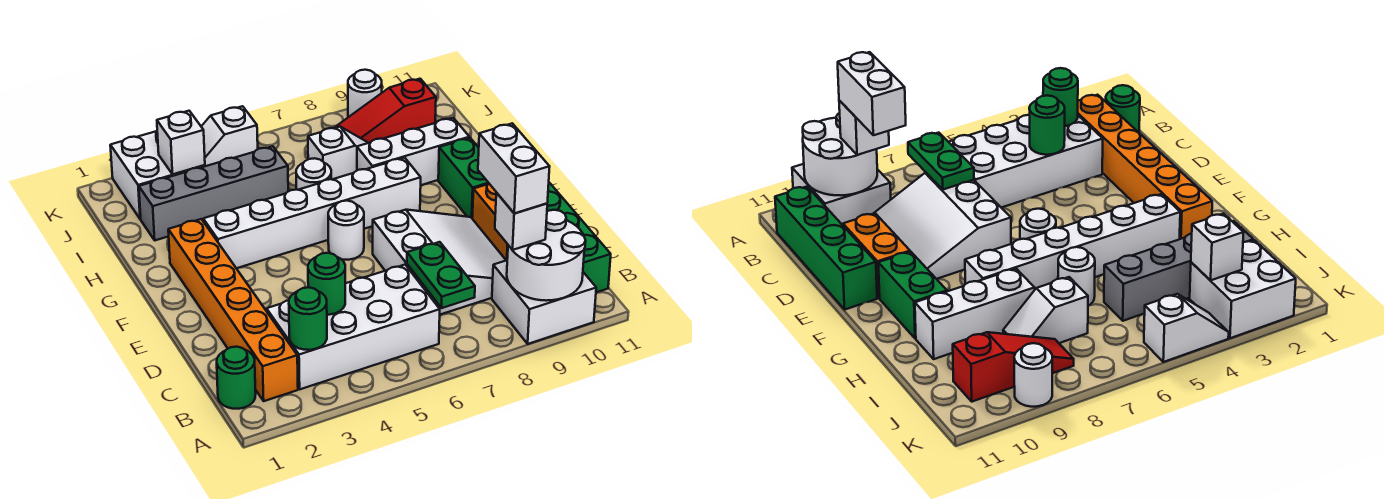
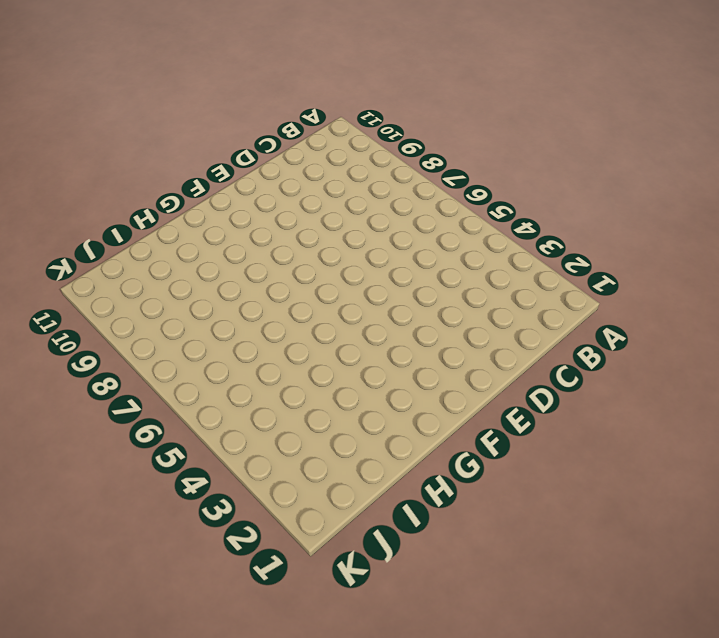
none -> white brick A9:B10 level 1
none -> green round brick B1 level 1
none -> orange brick B2:G2 level 1

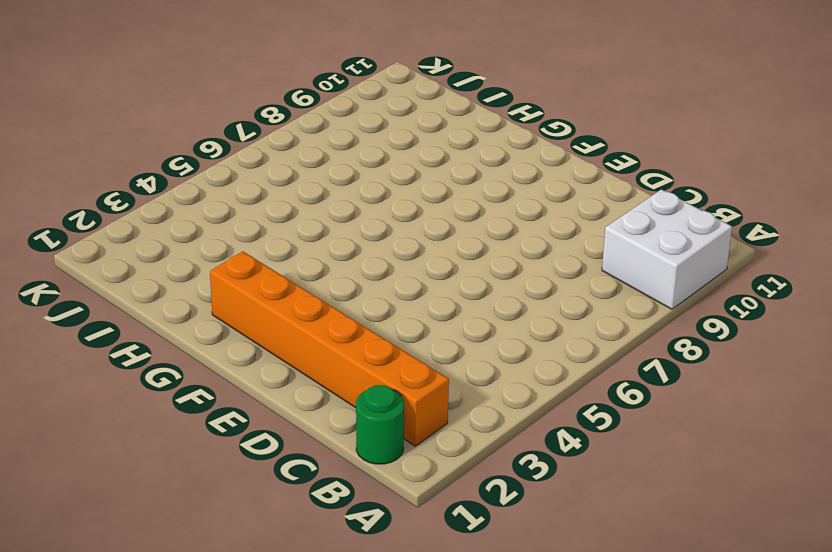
none -> white brick B3:C6 level 1
none -> green brick B11:E11 level 1
none -> white slope C7:E9 level 1 top 7

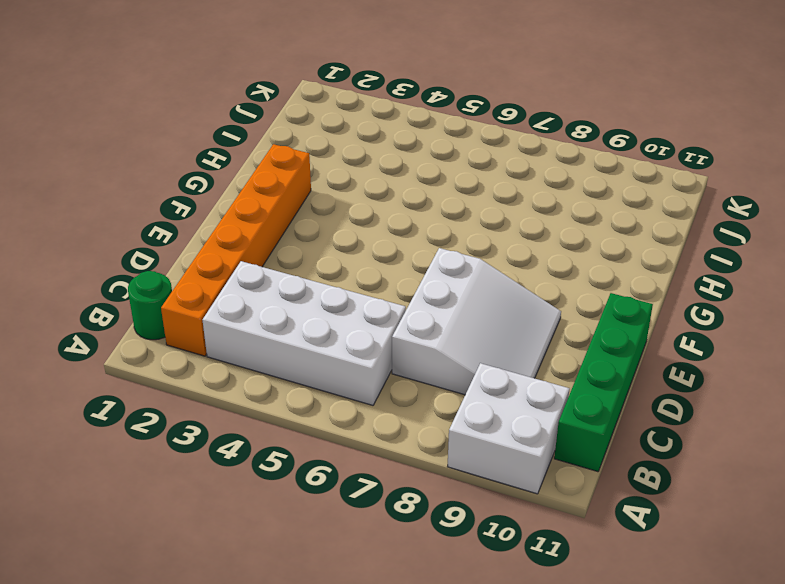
none -> orange brick D10:E10 level 1
none -> white round brick F6 level 1
none -> green brick F10:G10 level 1

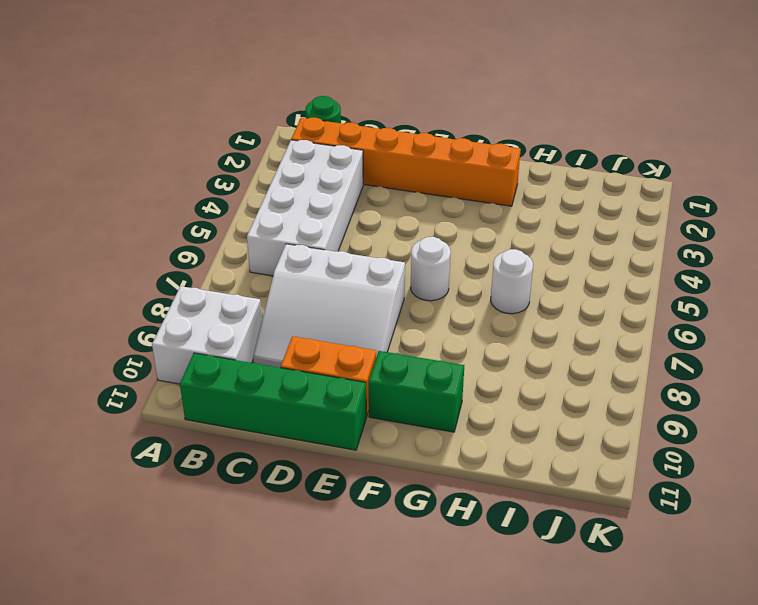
none -> white brick G3:G8 level 1
none -> white brick H8:H10 level 1
none -> grey brick I2:I5 level 1

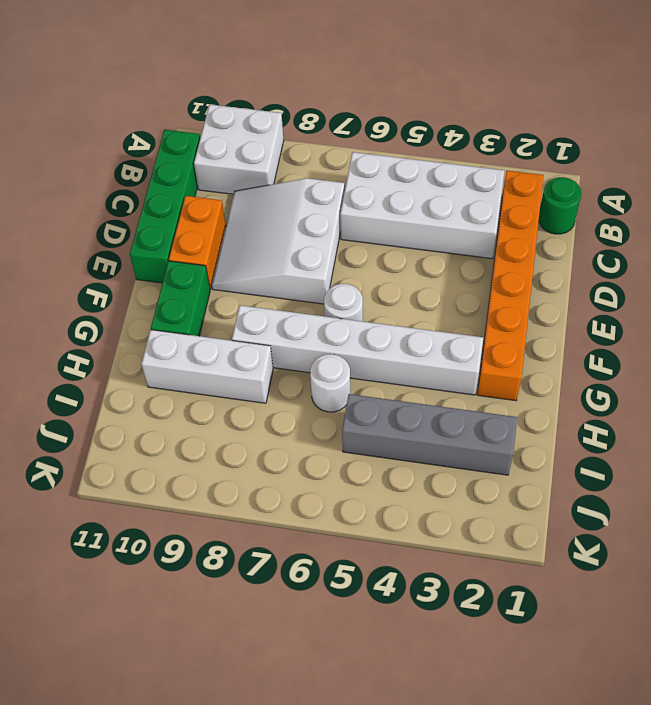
none -> white slope I7:I8 level 1 top 7
none -> white brick J2:K3 level 1
none -> red slope J8:J10 level 1 top 10

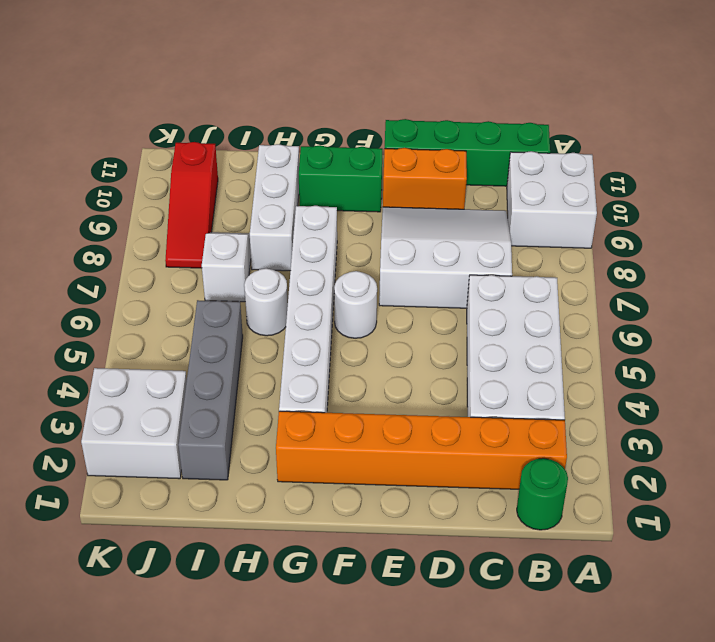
none -> white slope K4:K5 level 1 top 5
none -> white round brick K9 level 1
none -> white round brick A9:B10 level 2

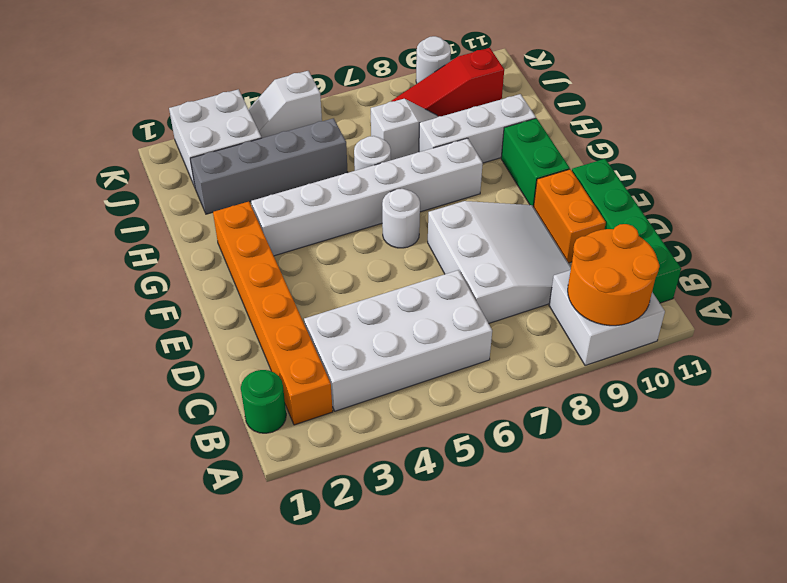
orange round brick A9:B10 level 2 -> white round brick A9:B10 level 2
none -> green round brick B3 level 2
none -> green plate B7:C7 level 2
none -> green round brick C4 level 2

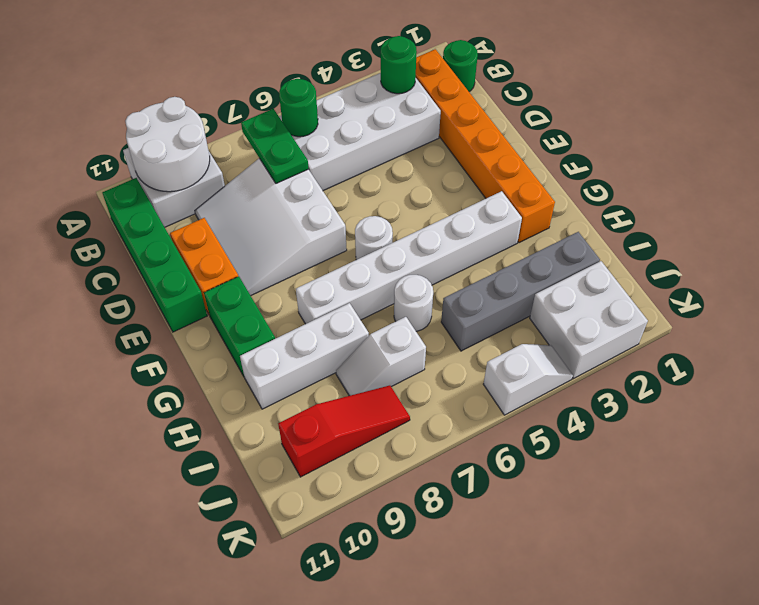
green round brick B6 level 2 -> green round brick C4 level 2
none -> white round brick K9 level 1
none -> white brick J3 level 2
none -> white brick B9 level 3

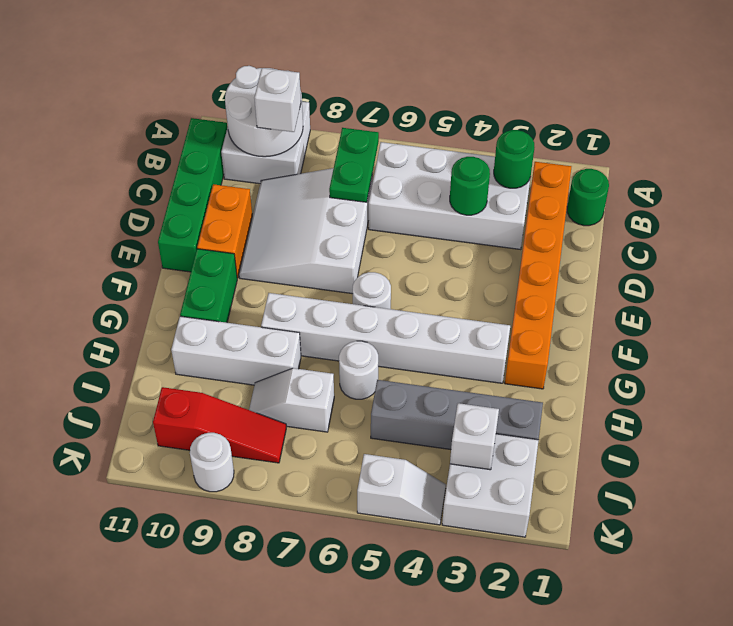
none -> white brick B9:C9 level 4

